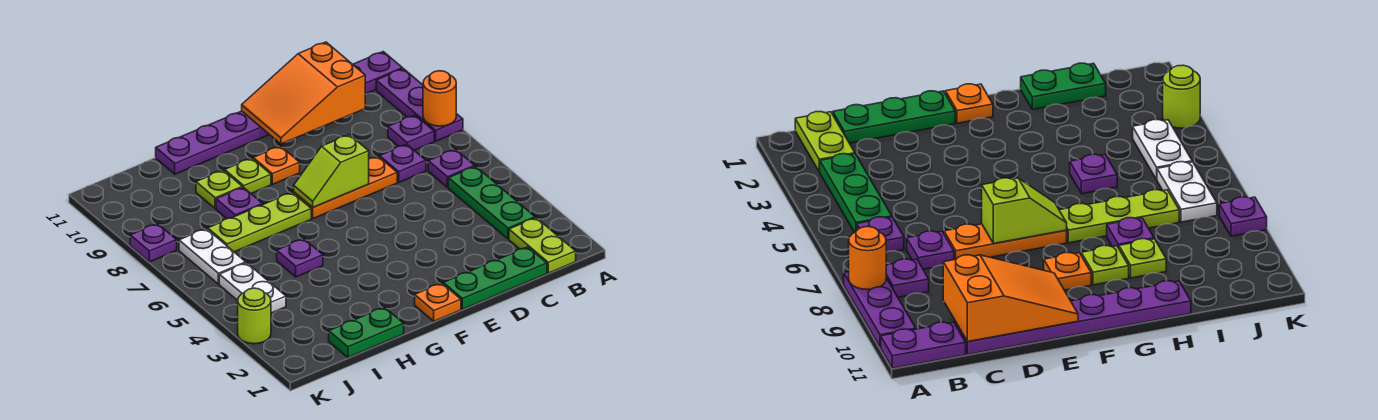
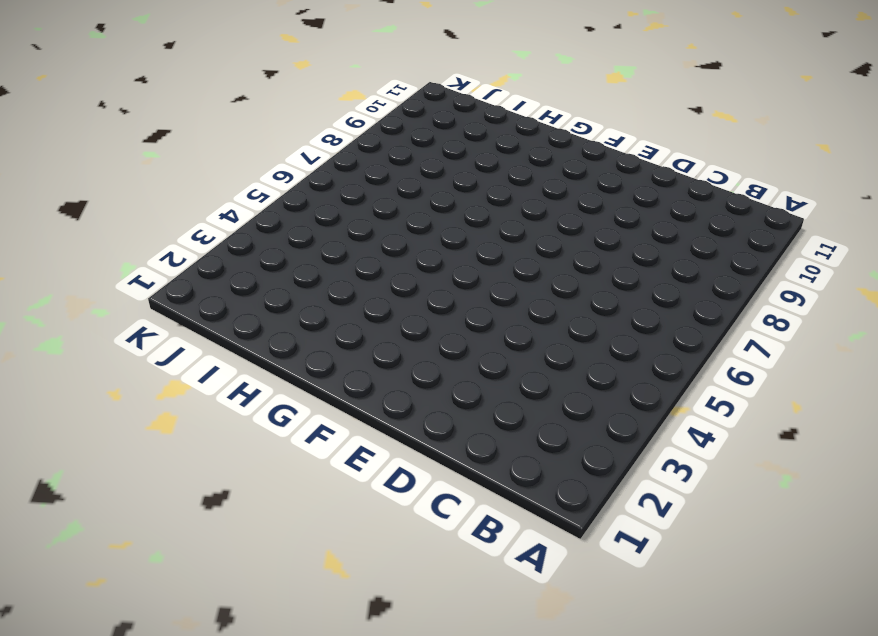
none -> purple plate A8:A10 level 1
none -> purple plate A11:B11 level 1
none -> lime plate B1:B2 level 1

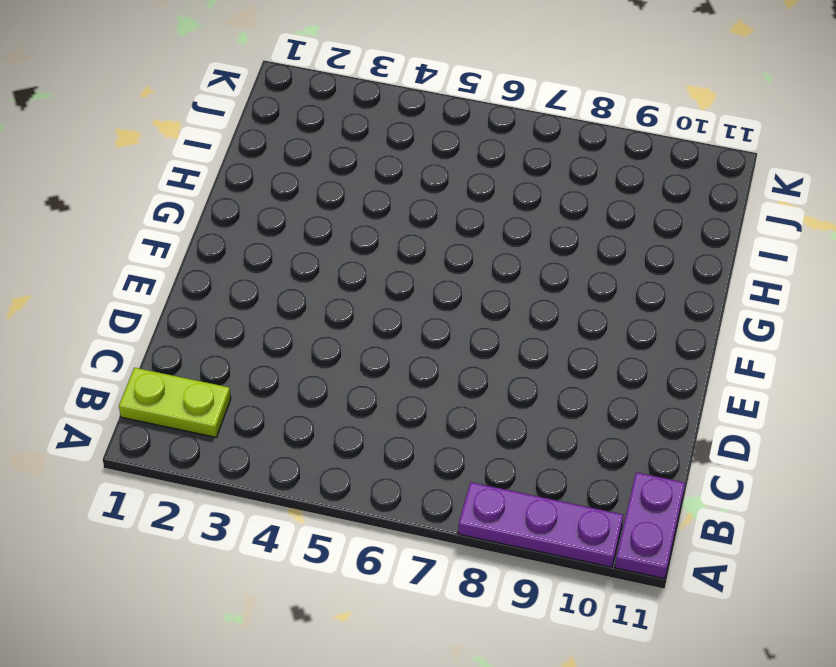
none -> green plate B3:B5 level 1
none -> purple plate B6 level 1
none -> purple plate B8 level 1

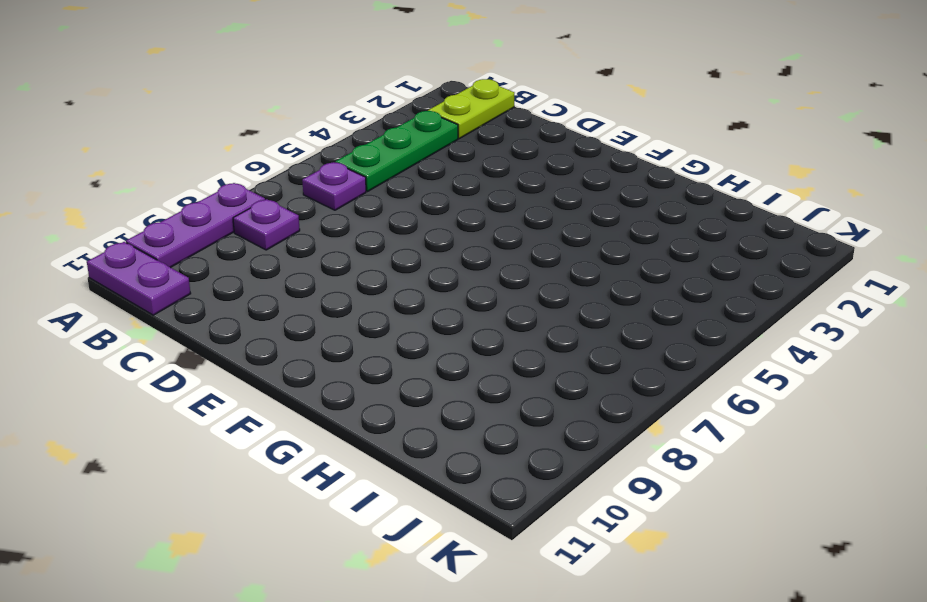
none -> green plate C1:E1 level 1
none -> purple plate C7 level 1
none -> purple plate C11:H11 level 1

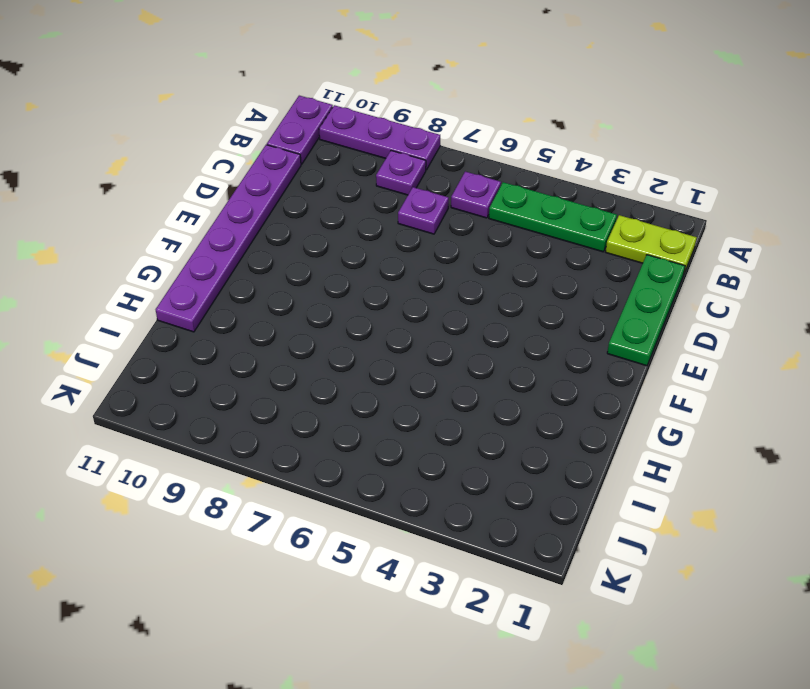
none -> orange plate D7:F7 level 1
none -> orange plate F1 level 1
none -> orange plate F9 level 1

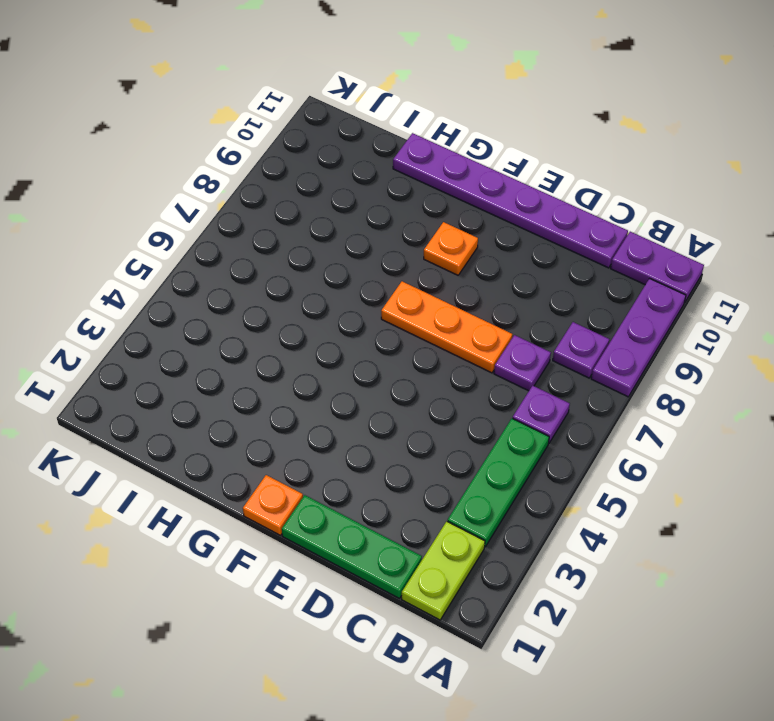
none -> lime plate G7:I7 level 1
none -> lime plate G9 level 1
none -> green plate H1:I1 level 1

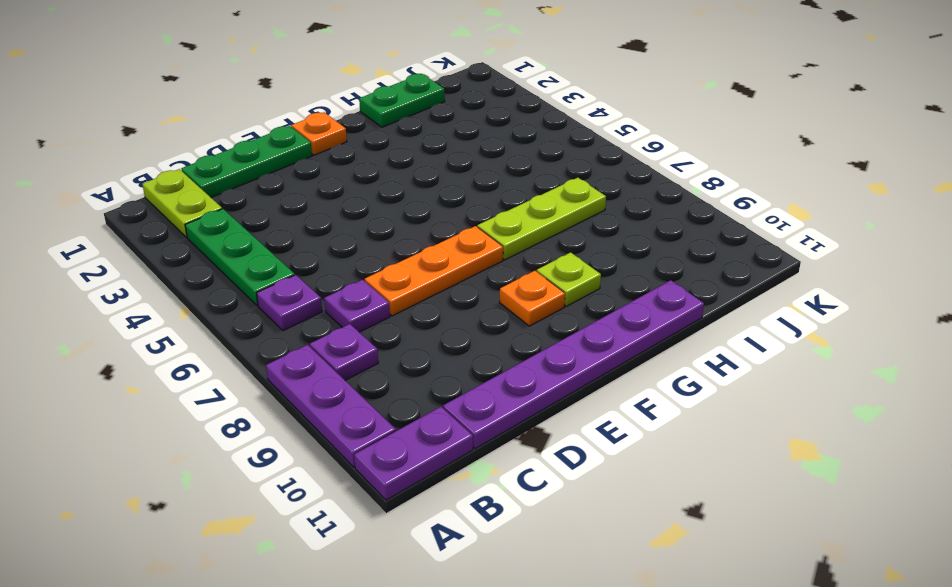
none -> purple plate H5 level 1
none -> purple plate H8 level 1
none -> lime plate H9 level 1

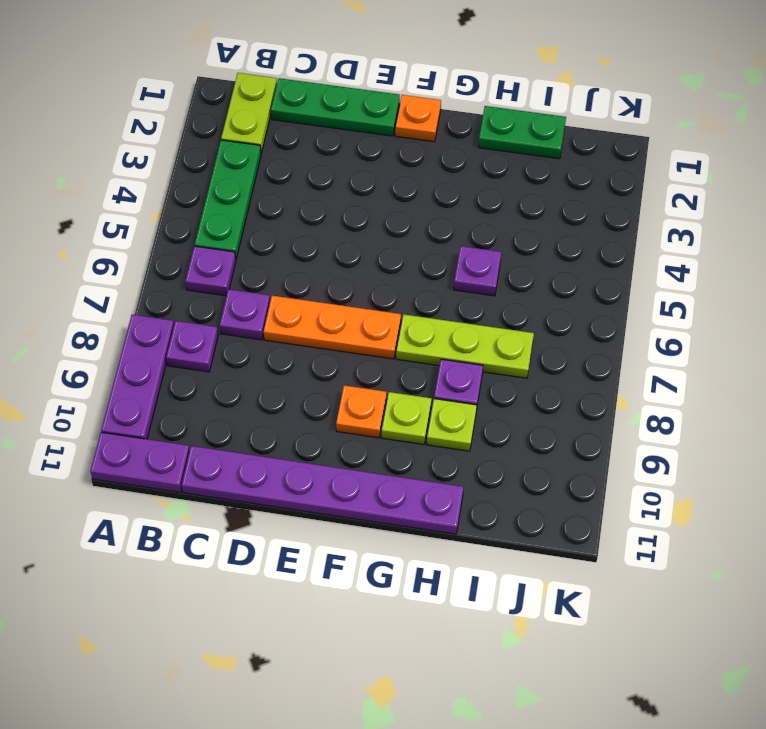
none -> white plate J4:J5 level 1
none -> white plate J6:J7 level 1
none -> lime round brick K3 level 1

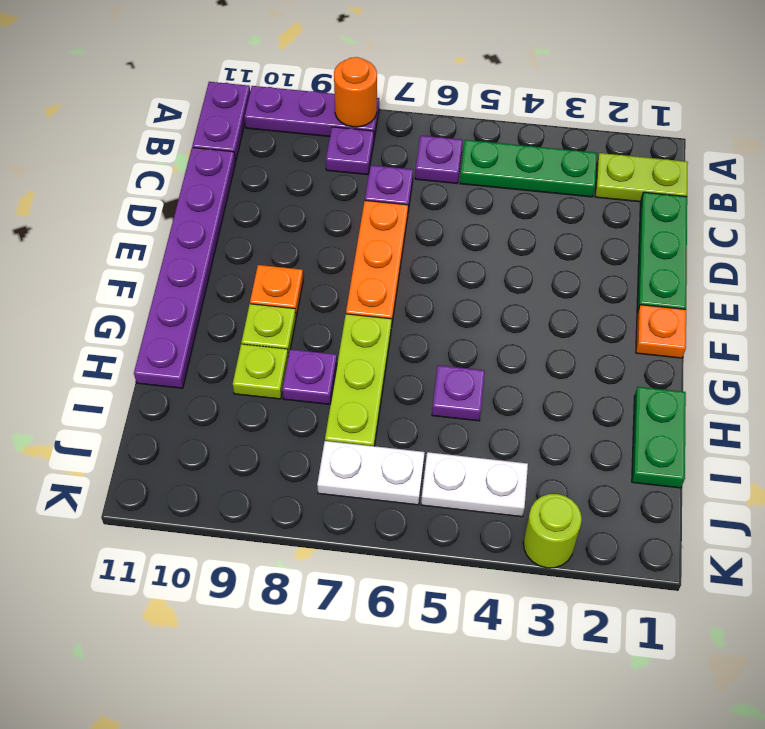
none -> purple plate K8 level 1
none -> orange slope C10:E11 level 2 top C
none -> lime slope E7:F7 level 2 top E

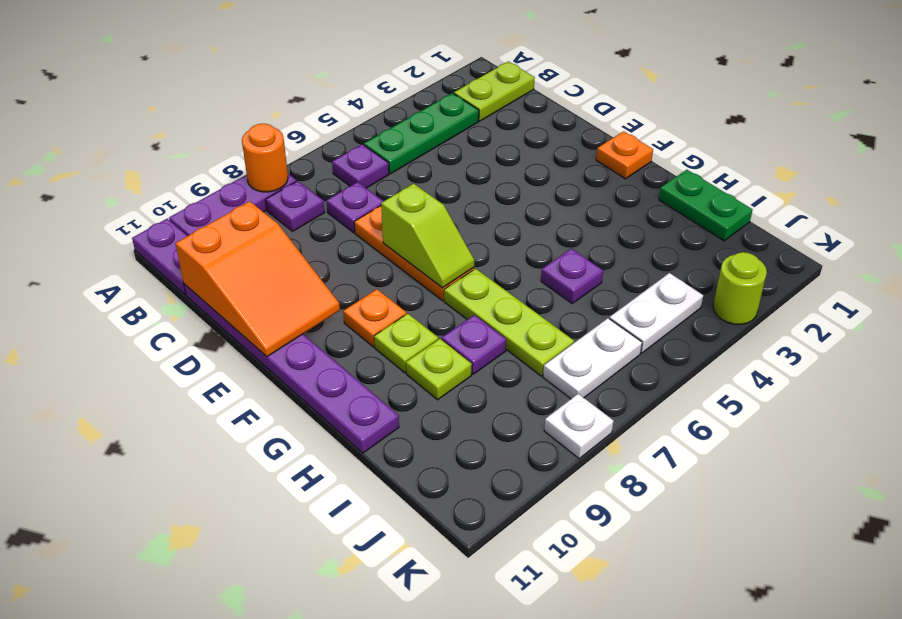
white plate K8 level 1 -> purple plate K8 level 1
none -> green plate C1:E1 level 1

